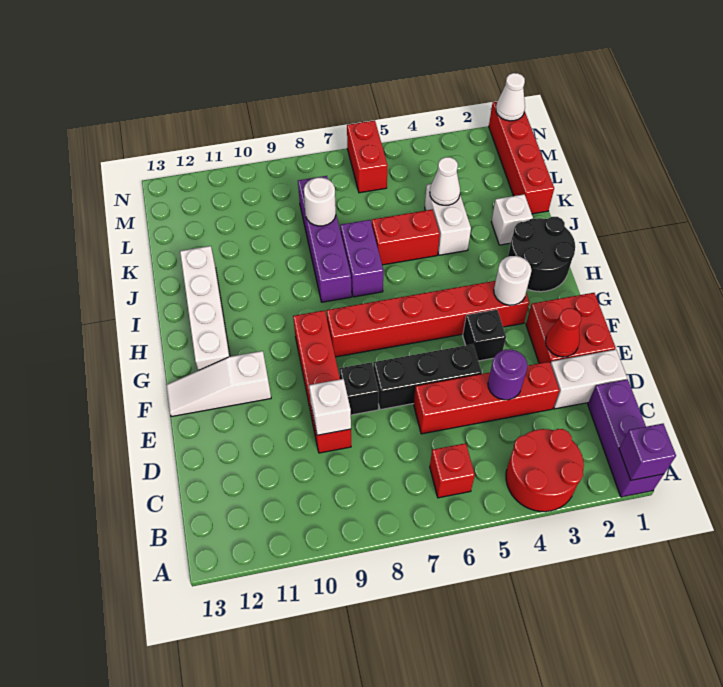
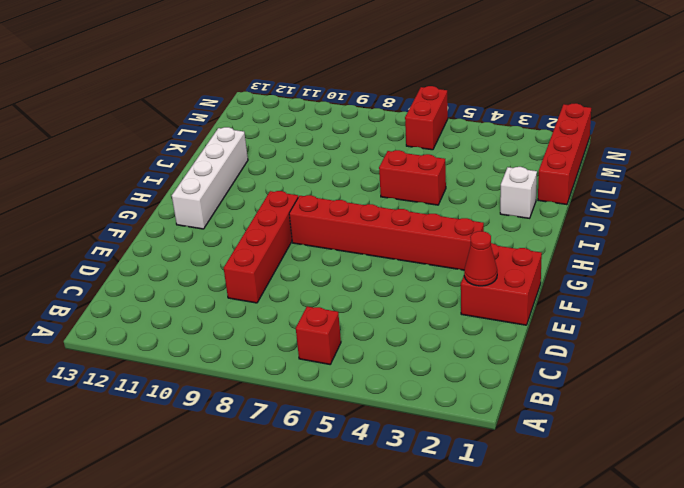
none -> purple brick A1:C1 level 1
none -> red round brick A3:B4 level 1
none -> white brick D1:D2 level 1

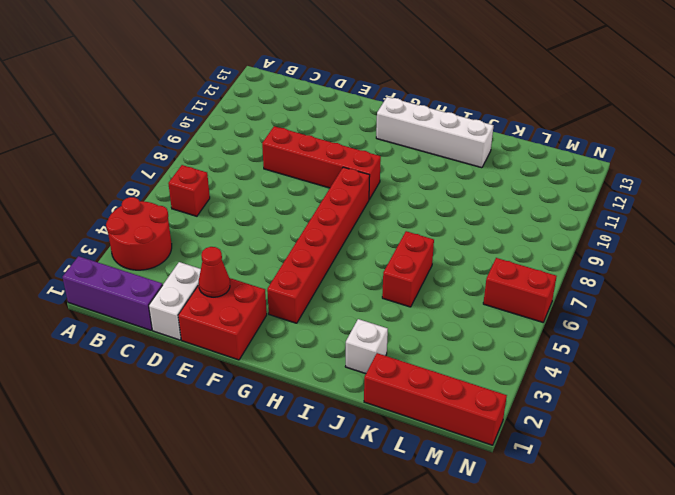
none -> red brick D3:D6 level 1
none -> black brick E5:E7 level 1
none -> black brick E8 level 1

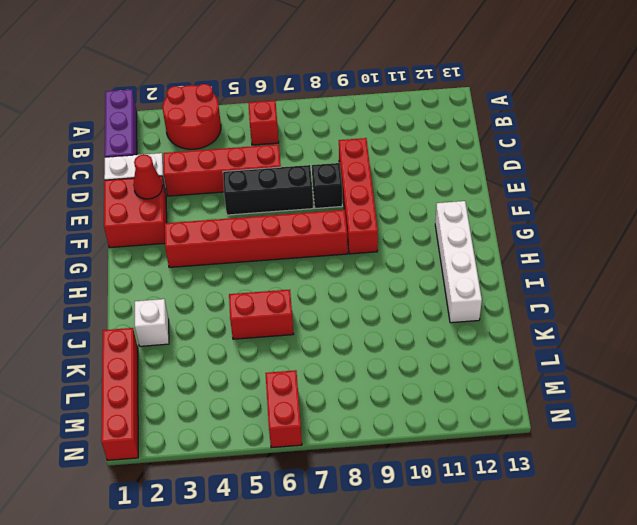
none -> black brick F4 level 1
none -> white slope F11:F13 level 1 top 11
none -> black round brick H1:I2 level 1

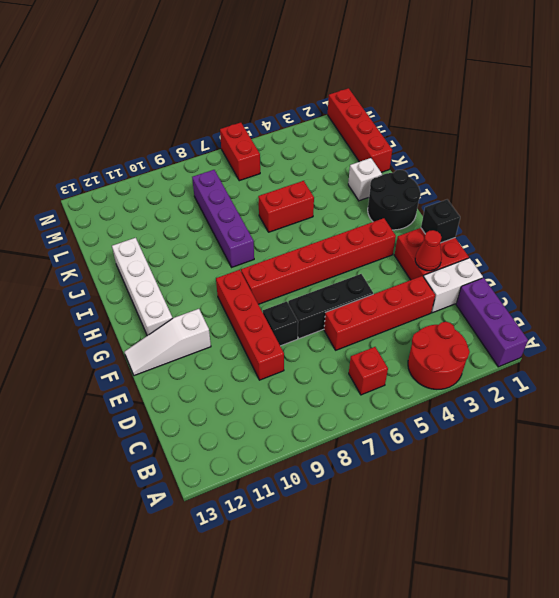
black brick F1 level 2 -> black brick F4 level 1
none -> purple brick I7:J7 level 1
none -> white brick J4:K4 level 1
none -> purple brick A1 level 2

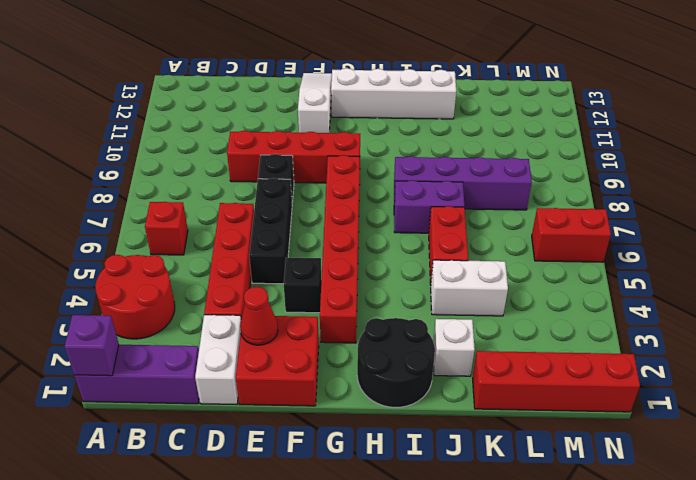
none -> purple round brick D4 level 2
none -> white brick D9 level 2
none -> white round brick G3 level 2

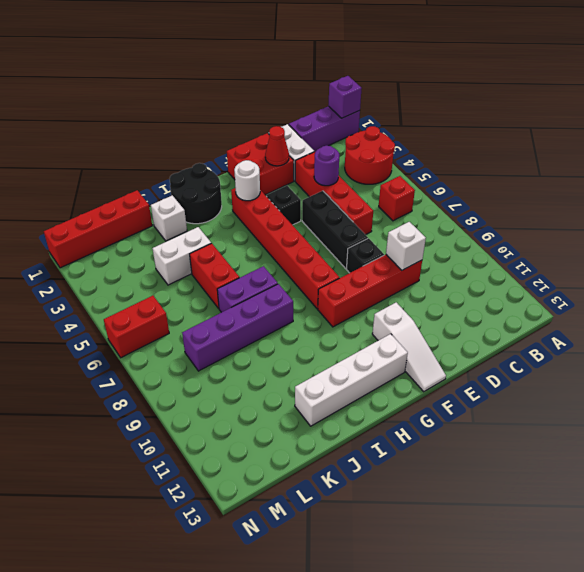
none -> white cone K4 level 2
none -> white round brick K8 level 2
none -> white cone N1 level 2

